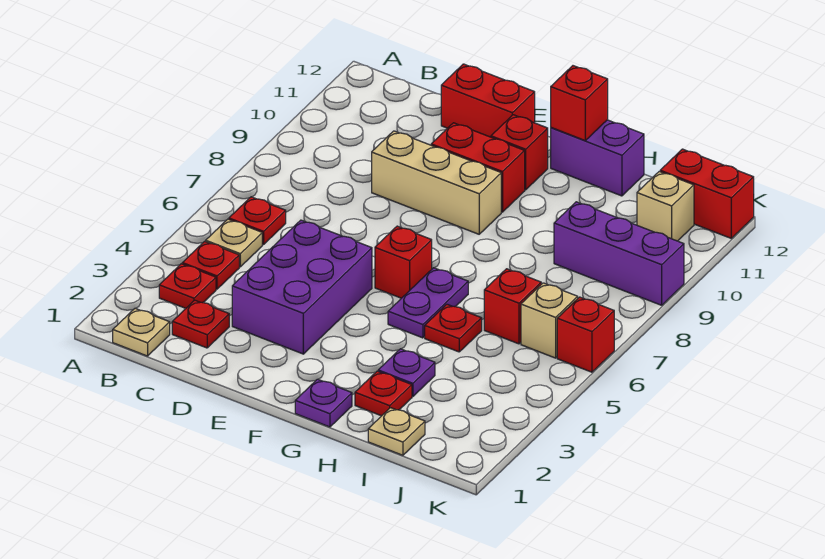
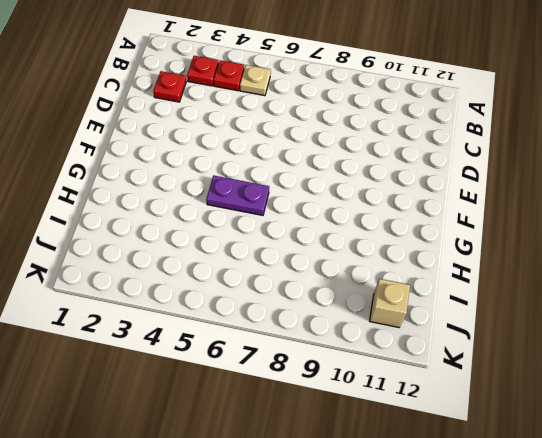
none -> tan plate B1 level 1
none -> red plate B6 level 1
none -> purple brick D3:E5 level 1

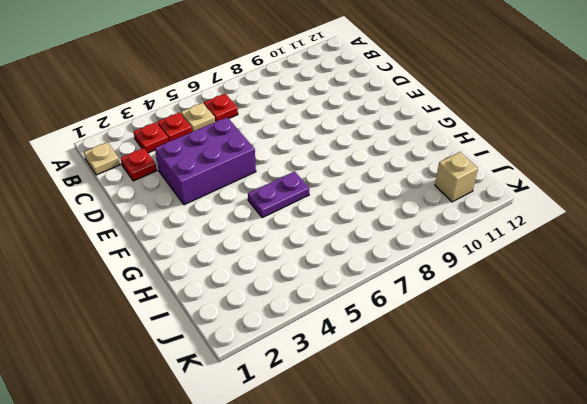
none -> tan brick D9:F9 level 1
none -> red brick D12:E12 level 1
none -> red brick E10:F10 level 1

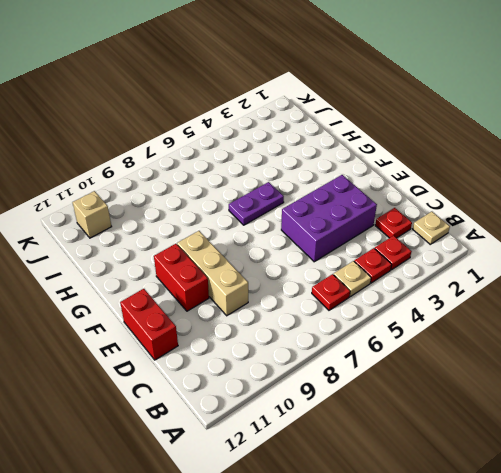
none -> red brick F6 level 1
none -> red brick F11 level 1
none -> purple plate G1 level 1

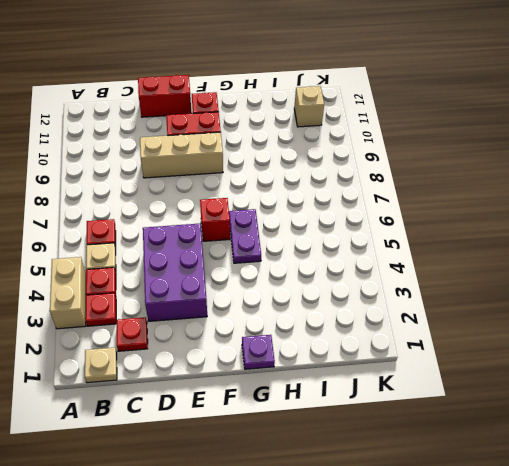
tan brick A3:A4 level 1 -> none
none -> purple brick G12:H12 level 1
none -> red plate H2 level 1
none -> purple plate H3 level 1

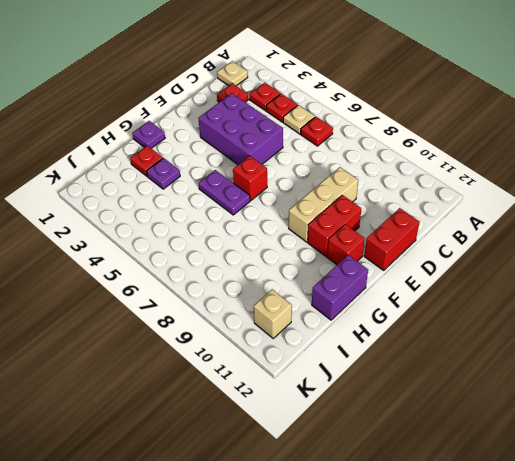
none -> red plate H5 level 1
none -> tan plate I1 level 1
none -> red brick I6 level 1

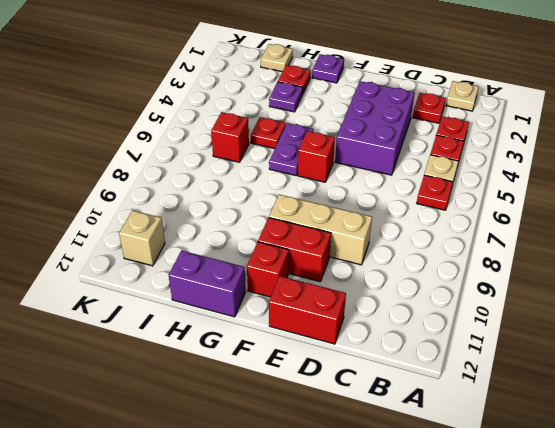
none -> purple brick I9:K9 level 1
none -> tan brick J6 level 1
none -> red brick J12:K12 level 1

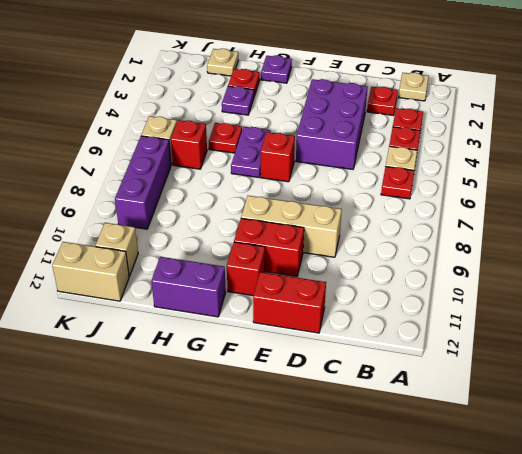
purple brick J7:J9 level 1 -> purple brick I9:K9 level 1
tan brick J12:K12 level 1 -> red brick J12:K12 level 1
none -> red brick K6 level 1
none -> red brick G12 level 2

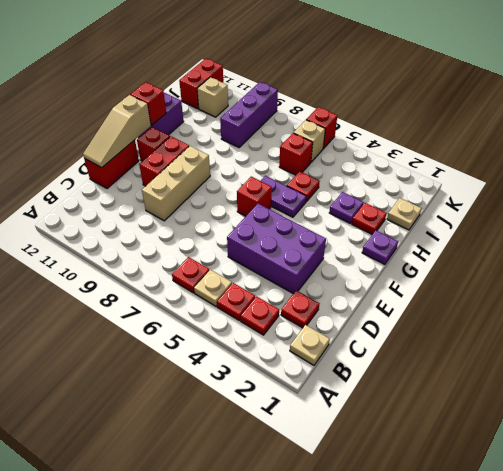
tan slope D12:F12 level 2 top F -> none

